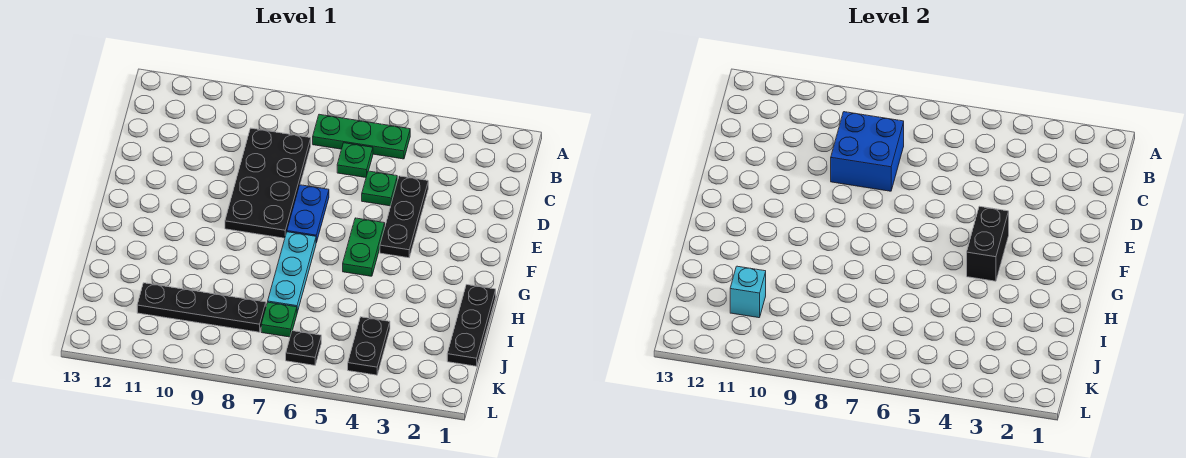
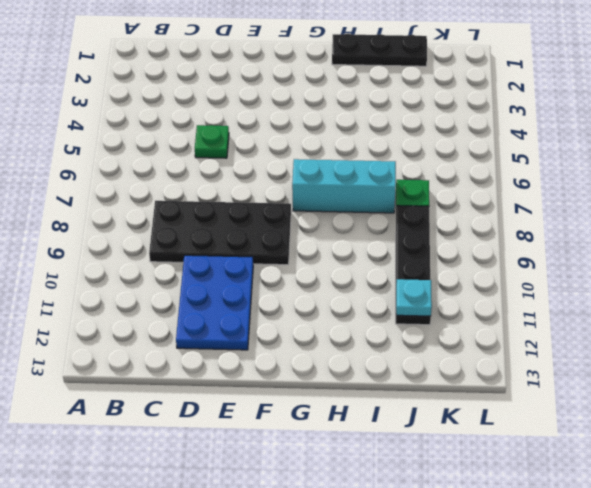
blue plate D10:E12 level 1 -> none
cyan brick G7:I7 level 1 -> cyan plate G7:I7 level 1
cyan plate J11 level 2 -> cyan brick J11 level 2
none -> green plate B5:B7 level 1
none -> green plate C6 level 1
none -> black plate D4:F4 level 1

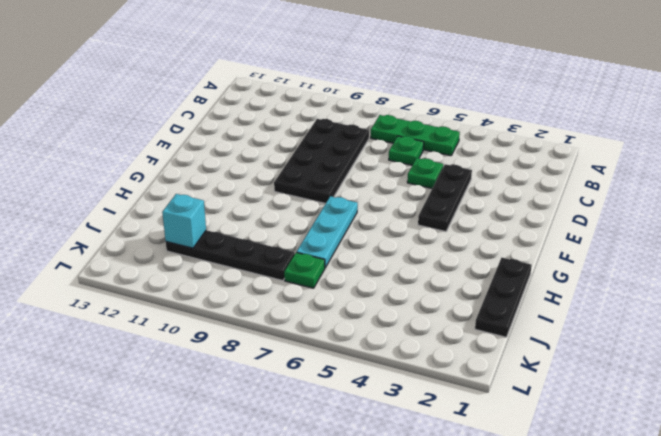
none -> blue plate E7:F7 level 1
none -> green plate F5:G5 level 1
none -> black plate J4:K4 level 1

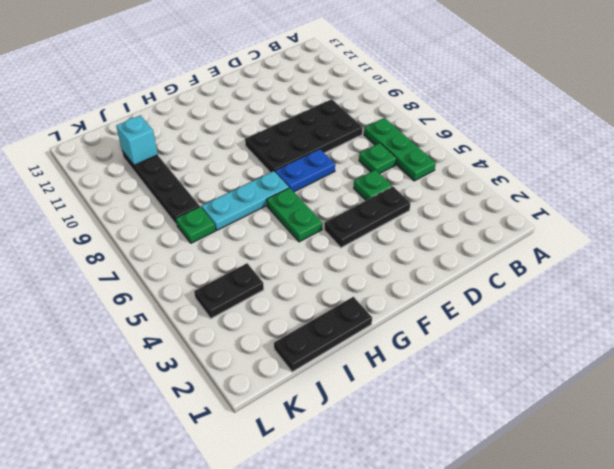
green plate G5:G6 level 1 -> green plate F5:G5 level 1
none -> black plate K6 level 1
none -> blue brick C8:D9 level 2
none -> black brick F4:G4 level 2

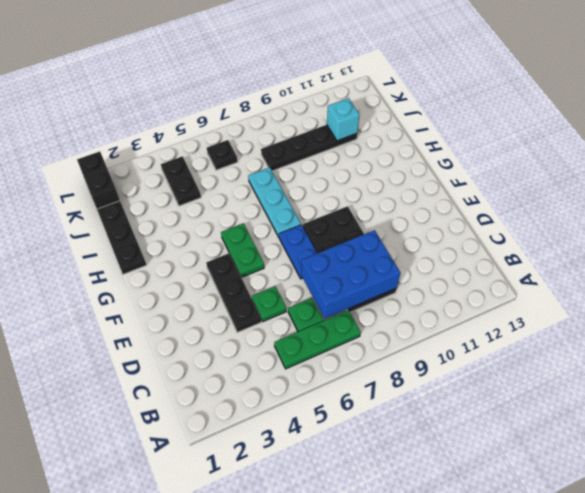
blue brick C7:D9 level 2 -> blue brick C8:D9 level 2
black brick K1:L1 level 1 -> black brick F4:G4 level 2
none -> green plate J7 level 1

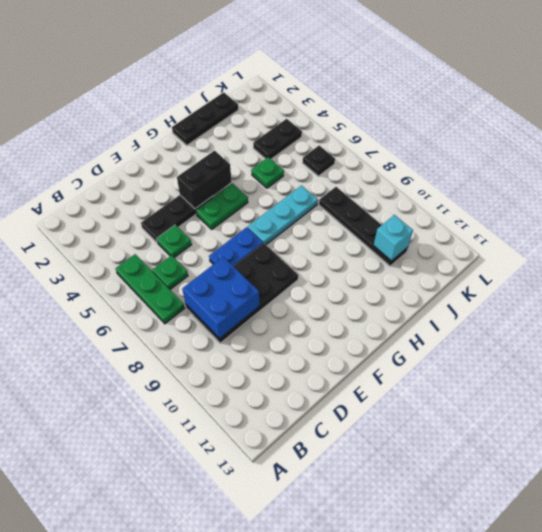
green plate I5 level 1 -> green plate J7 level 1

